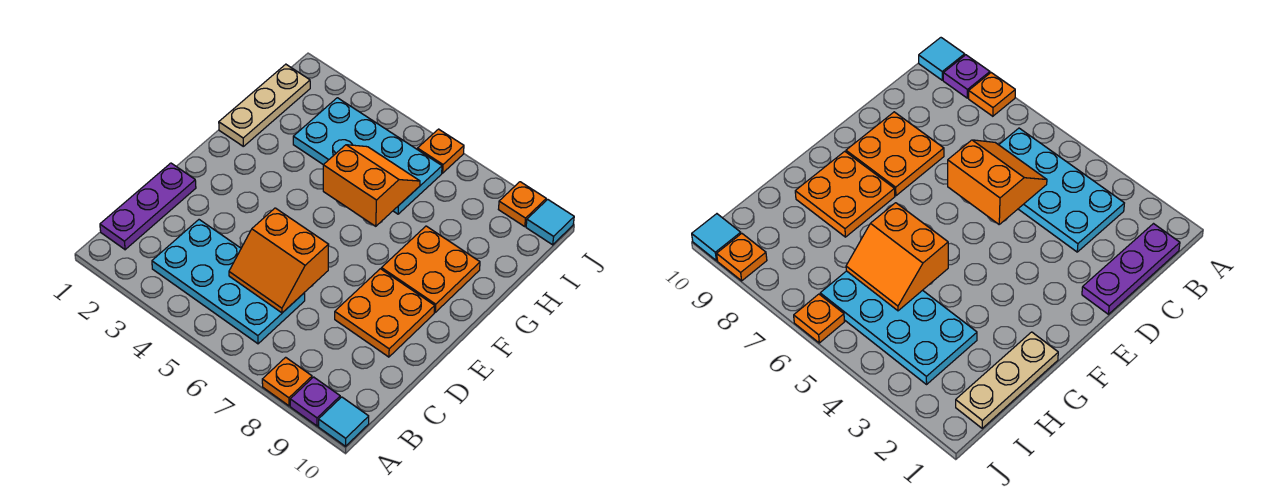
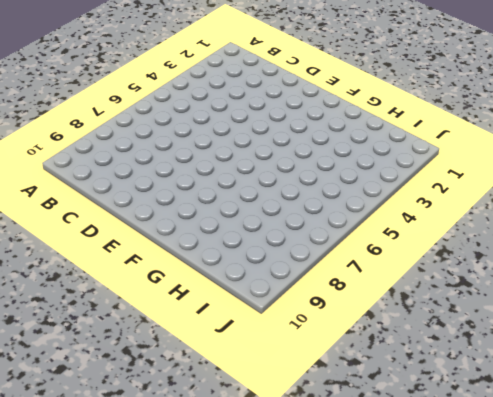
none -> orange plate A8 level 1
none -> purple plate A9 level 1
none -> cyan tile A10 level 1

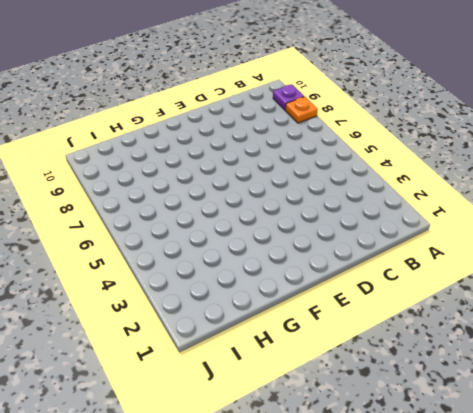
none -> cyan tile A10 level 1
none -> purple plate B1:D1 level 1
none -> cyan plate B3:C6 level 1

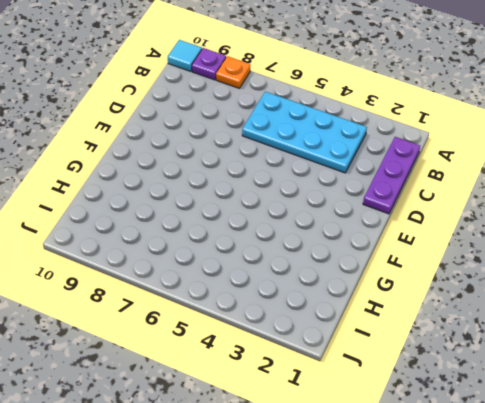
none -> orange plate D8:E9 level 1
none -> orange plate F8:G9 level 1
none -> tan plate G1:I1 level 1

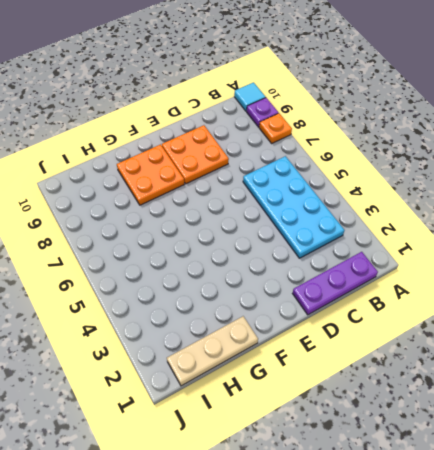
none -> cyan plate H3:I6 level 1
none -> orange plate J6 level 1
none -> orange plate J9 level 1

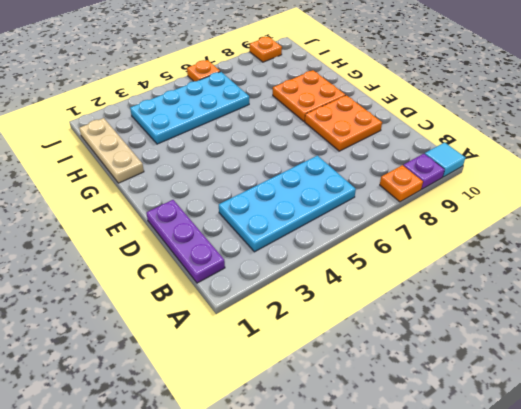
none -> cyan tile J10 level 1
none -> orange slope C5:D6 level 2 top D
none -> orange slope G5:H6 level 2 top G

